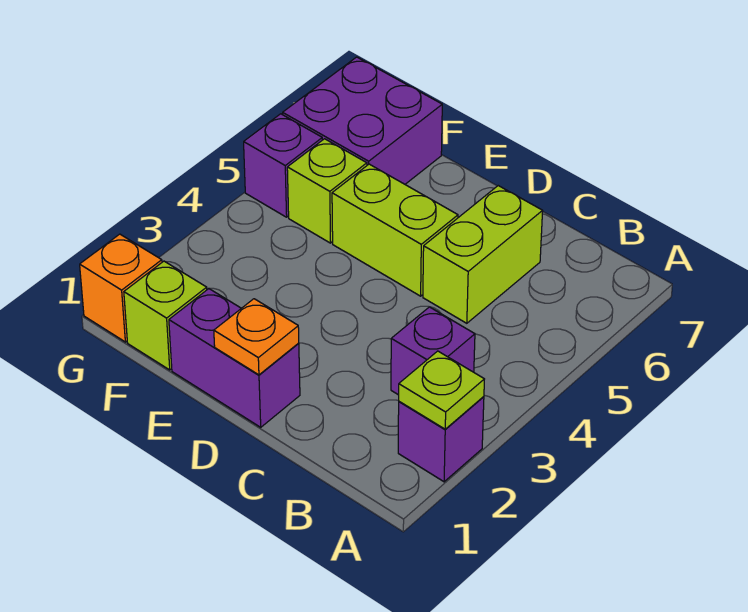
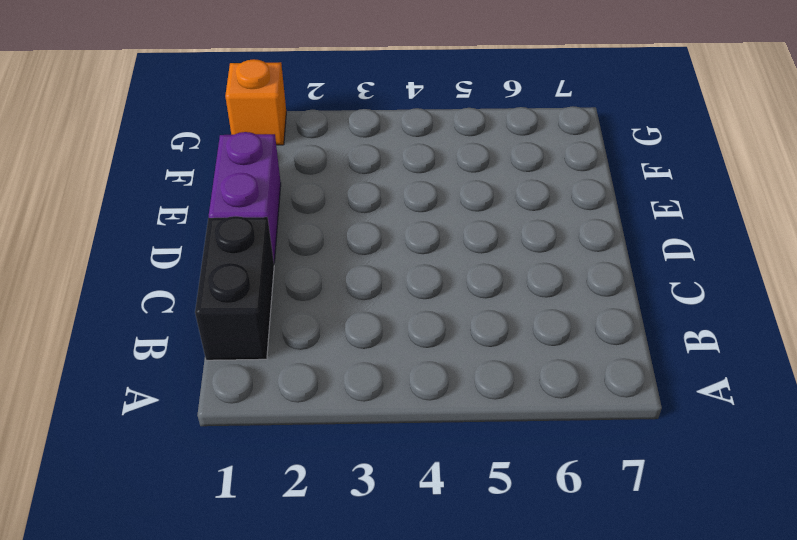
black brick B1:C1 level 1 -> none
none -> purple brick A2 level 1
none -> purple brick B3 level 1
none -> lime brick C5:C6 level 1

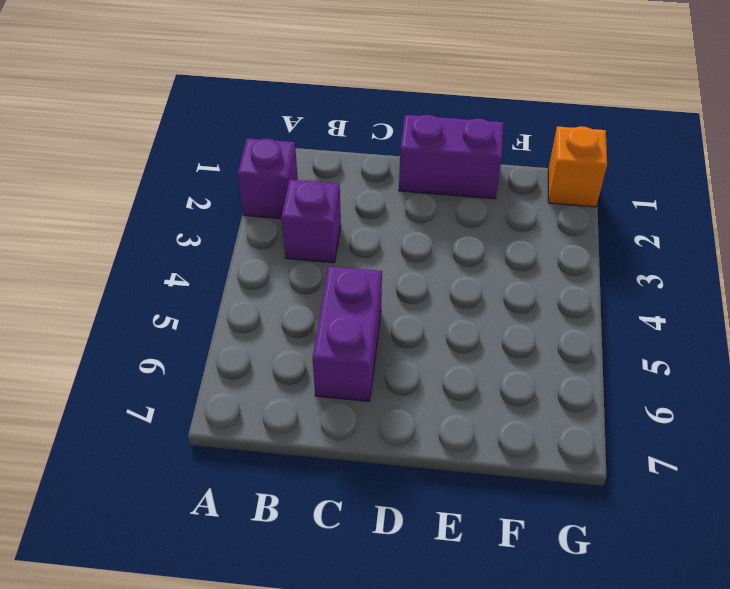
purple brick C5:C6 level 1 -> lime brick C5:C6 level 1
none -> lime brick D5:E5 level 1
none -> lime brick F1 level 1
none -> lime brick F5 level 1

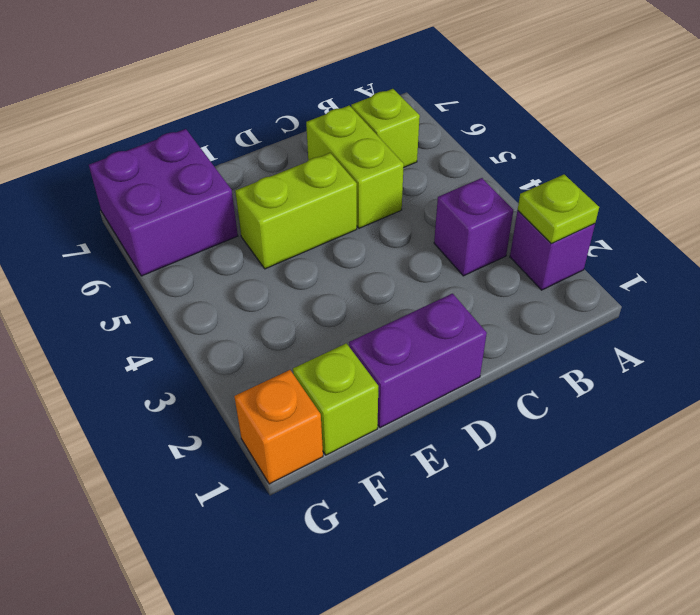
lime brick B6 level 1 -> lime brick F5 level 1
none -> purple brick G5 level 1
none -> orange plate D1 level 2

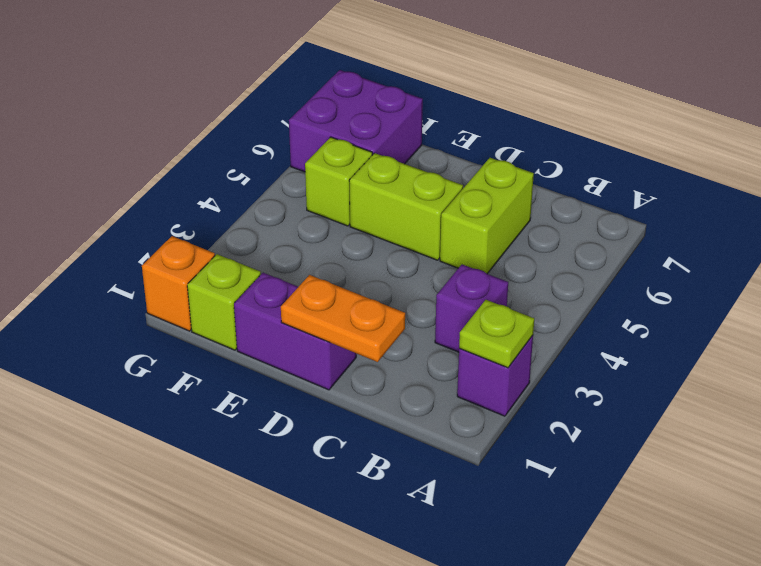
orange plate C1:D1 level 2 -> orange plate D1 level 2
none -> purple brick G5 level 1

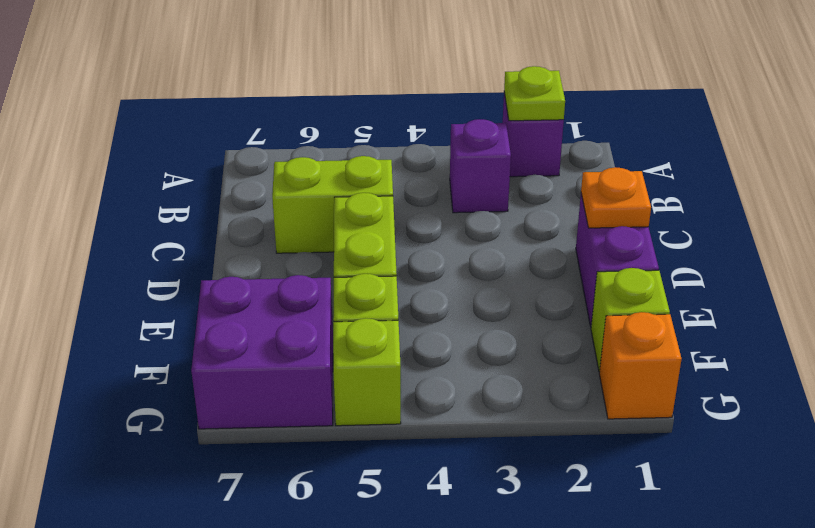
lime brick G5 level 1 -> purple brick G5 level 1

